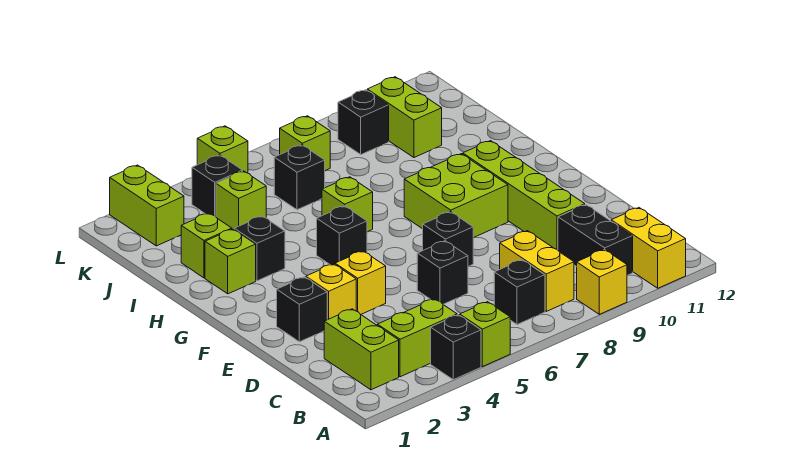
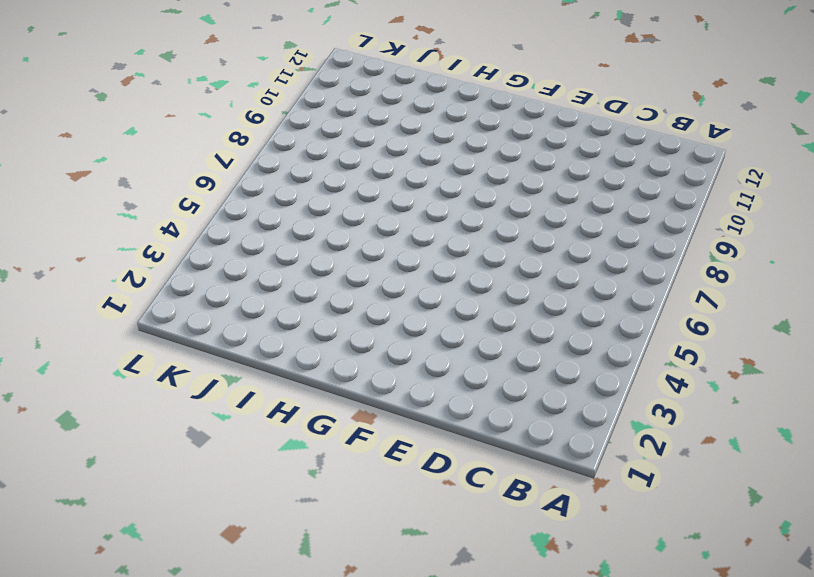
none -> black brick A4 level 1
none -> lime brick A5 level 1
none -> yellow brick A9 level 1

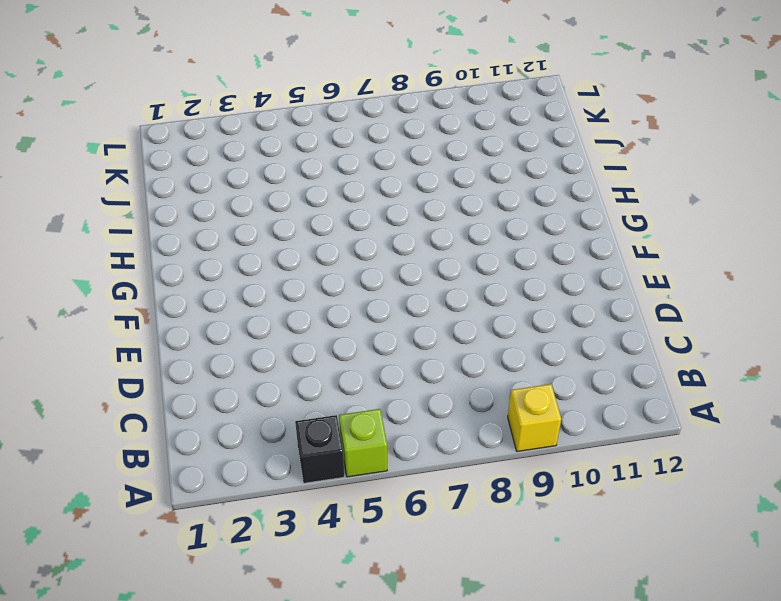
none -> yellow brick A11:B11 level 1
none -> lime brick B2:C2 level 1
none -> lime brick B3:B4 level 1

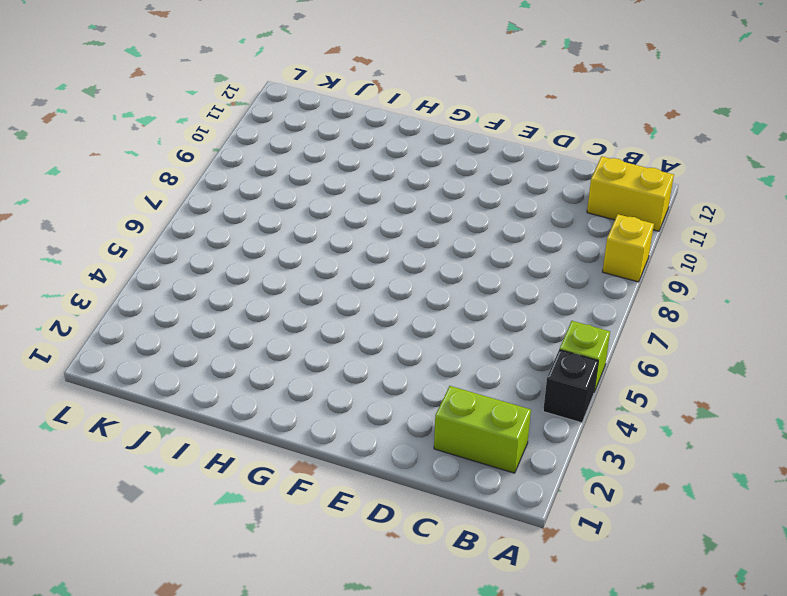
none -> lime brick B3:B4 level 1
none -> black brick B7 level 1
none -> yellow brick B8:C8 level 1

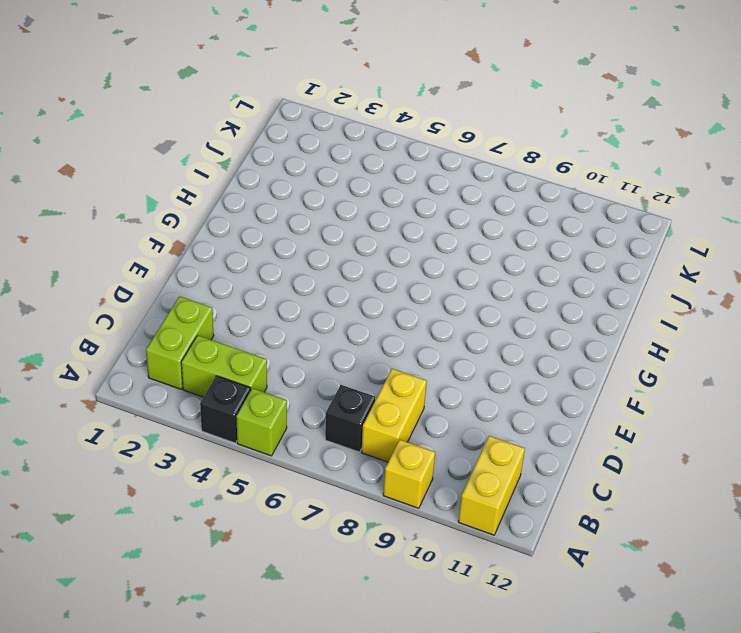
none -> black brick B10:C10 level 1
none -> black brick D6 level 1
none -> lime brick D10:G10 level 1

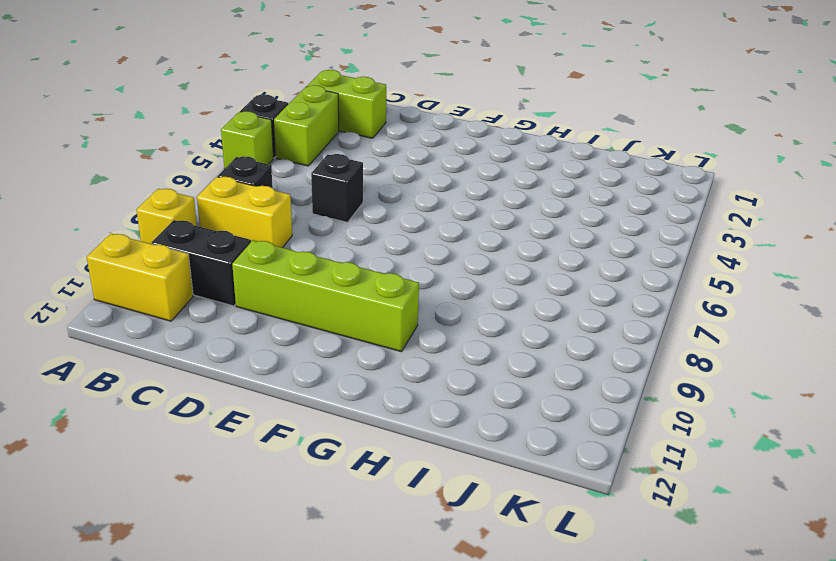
none -> black brick E2 level 1
none -> yellow brick E3 level 1
none -> yellow brick E4 level 1

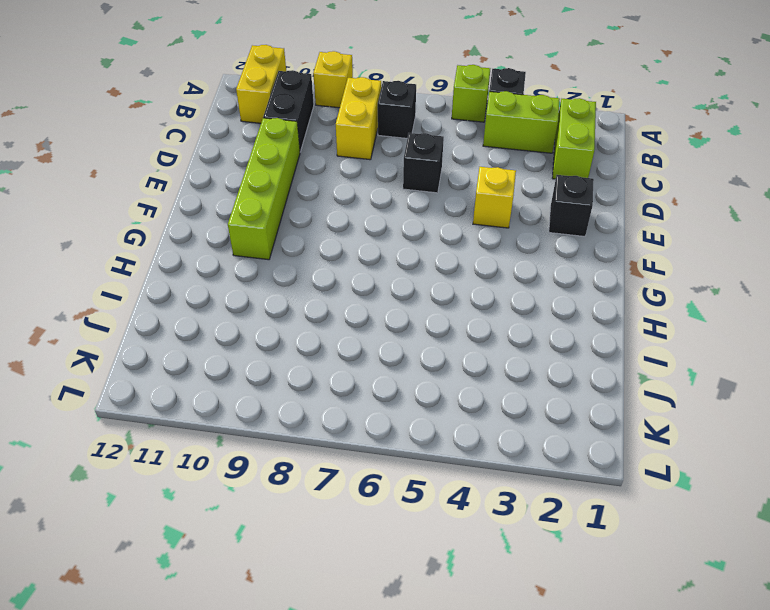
none -> yellow brick E3 level 1
none -> black brick E7 level 1
none -> lime brick F8:G9 level 1

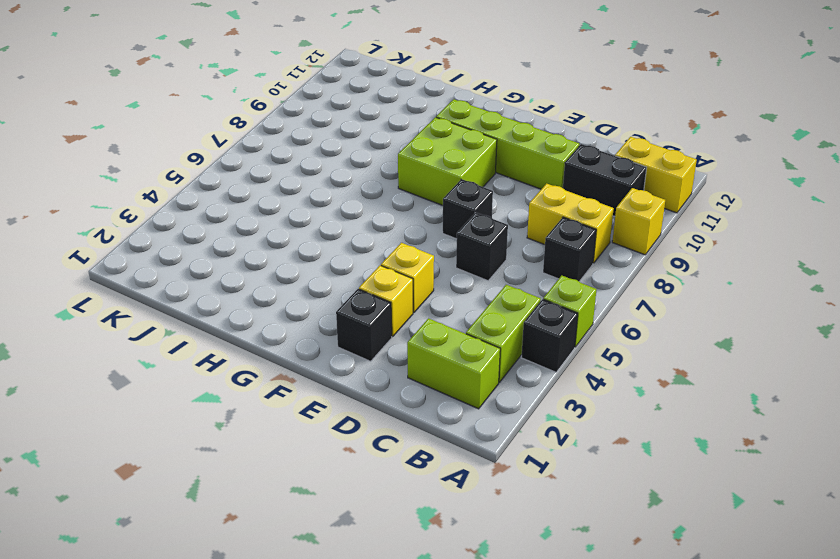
none -> black brick G5 level 1
none -> lime brick H2 level 1
none -> black brick H3 level 1

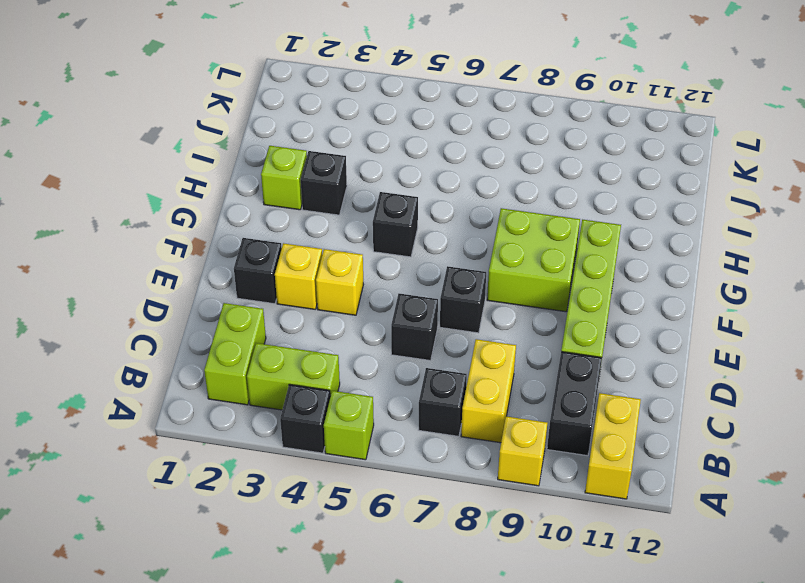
none -> lime brick H6 level 1
none -> lime brick I2 level 1
none -> lime brick J4 level 1

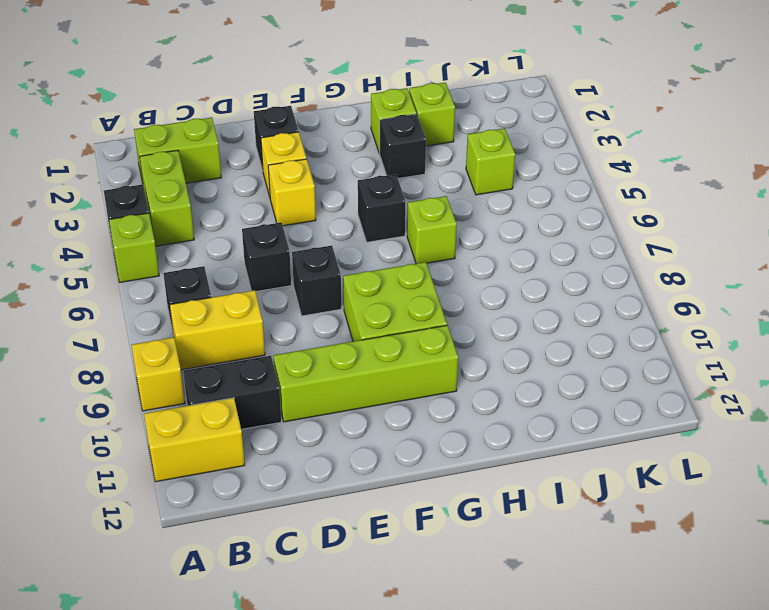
none -> black brick J6 level 1
none -> lime brick J10:K10 level 1
none -> lime brick K2:L2 level 1

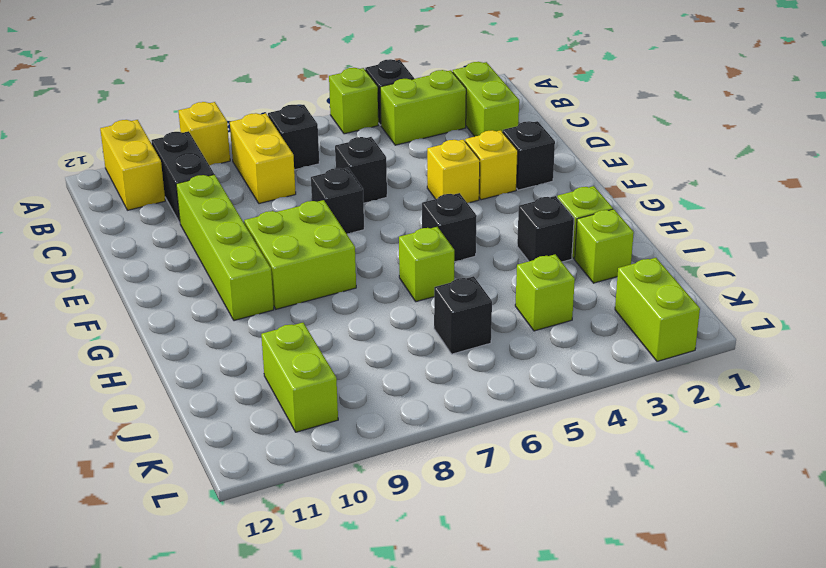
none -> black brick K4 level 1
none -> lime brick K7 level 1
none -> black brick K9 level 1

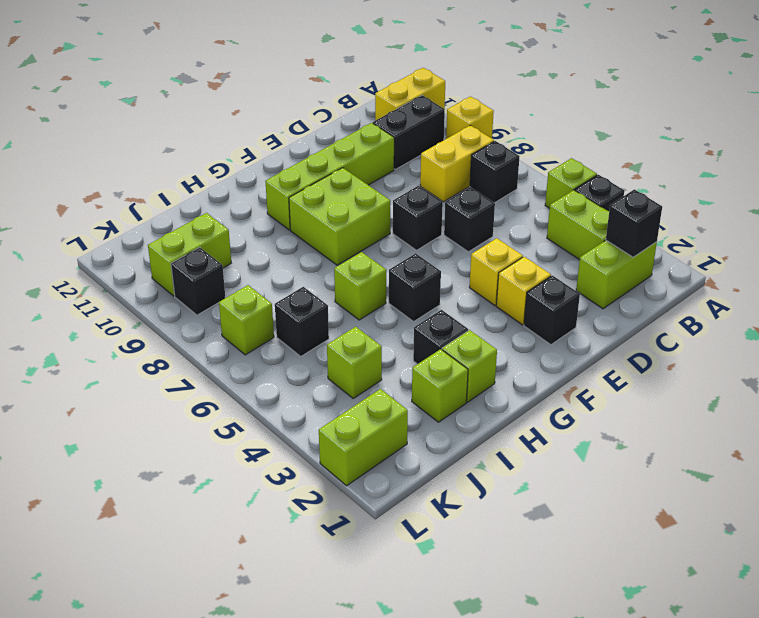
black brick B2 level 2 -> black brick K4 level 1
none -> lime brick L5 level 1

